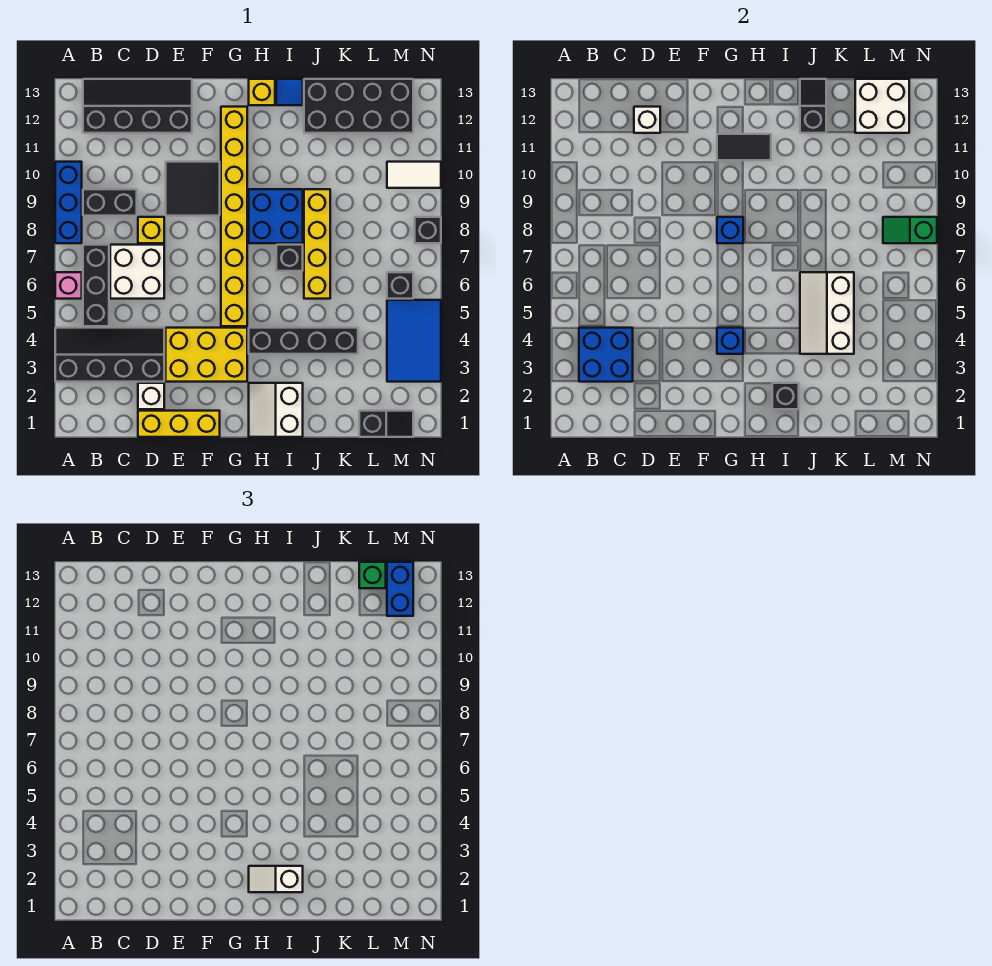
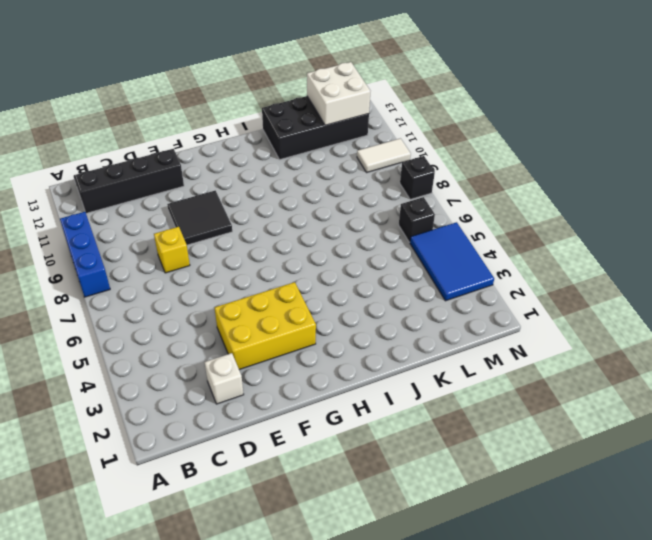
none -> black slope A3:D4 level 1 top 3
none -> pink brick A6 level 1
none -> black brick B5:B7 level 1
none -> black brick B9:C9 level 1

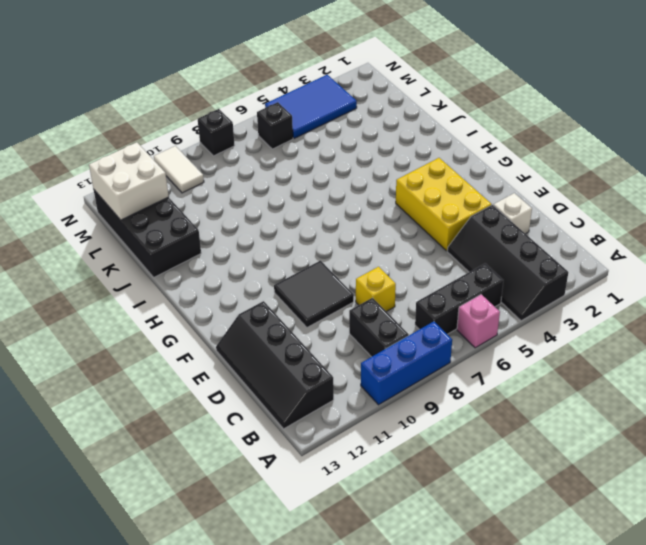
none -> white brick C6:D7 level 1
none -> yellow brick D1:F1 level 1
none -> yellow brick G5:G12 level 1
none -> white slope H1:I2 level 1 top I

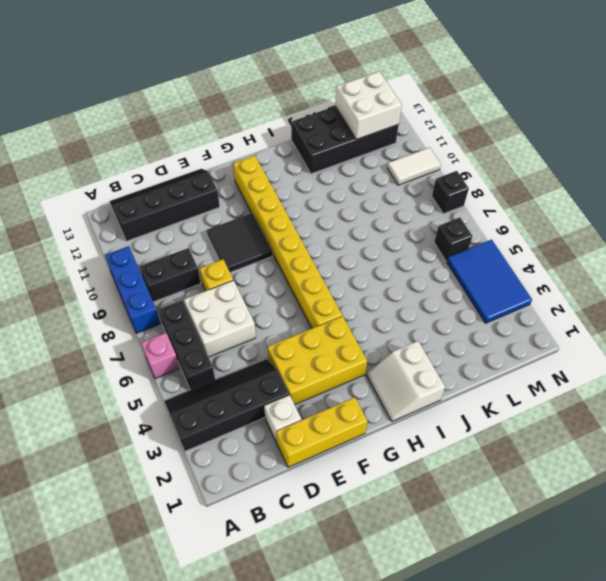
none -> black brick H4:K4 level 1
none -> blue brick H8:I9 level 1
none -> yellow brick H13 level 1
none -> black brick I7 level 1

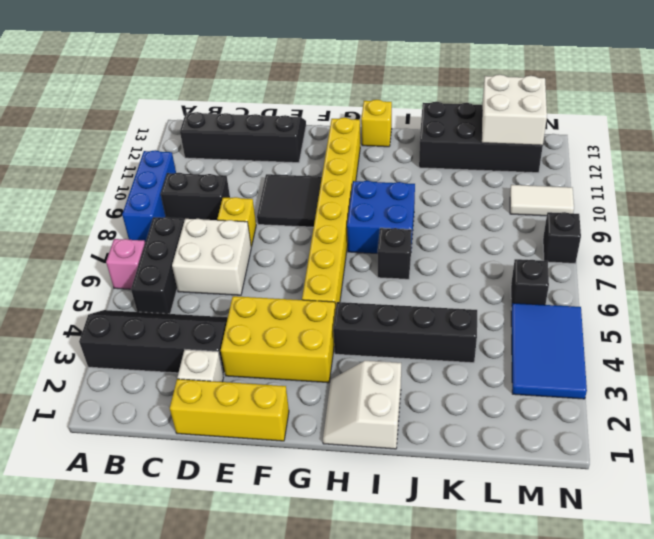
none -> blue tile I13 level 1
none -> yellow brick J6:J9 level 1
none -> black slope L1:M1 level 1 top L
none -> blue brick B3:C4 level 2

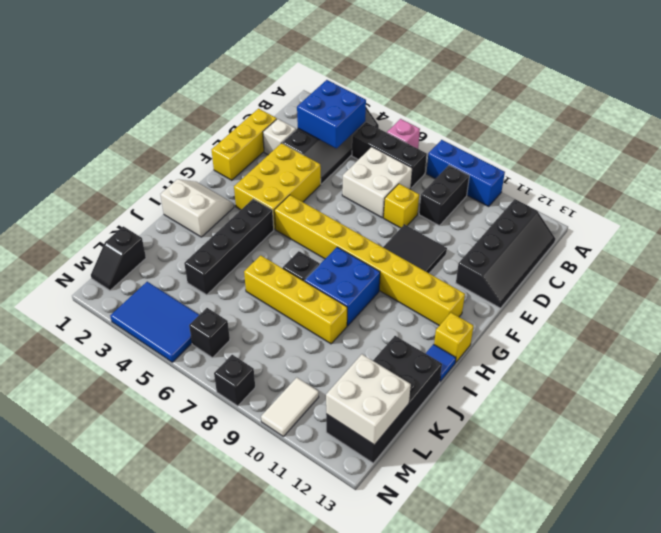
none -> white brick D12 level 2
none -> blue brick G4 level 2
none -> blue brick G8 level 2
none -> black tile G11:H11 level 2

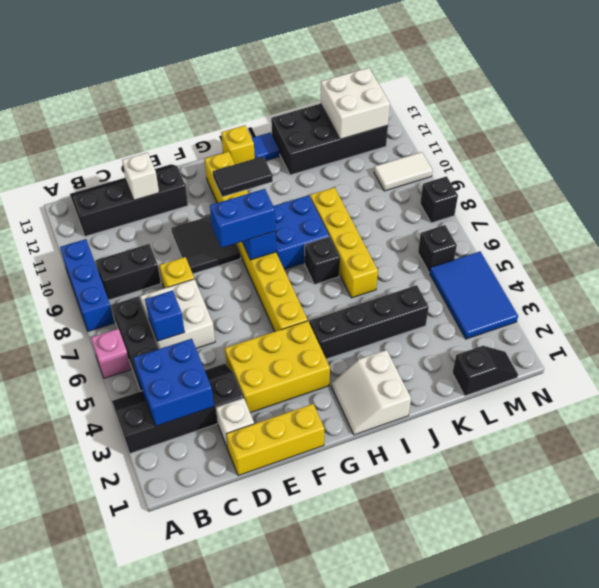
blue brick C6 level 2 -> blue brick G4 level 2
blue brick F8:G8 level 3 -> blue brick M12:M13 level 3
none -> black brick I2 level 2
none -> white slope J4:K6 level 2 top K
none -> black slope J12:J13 level 2 top 12
none -> green slope M8:N8 level 2 top N

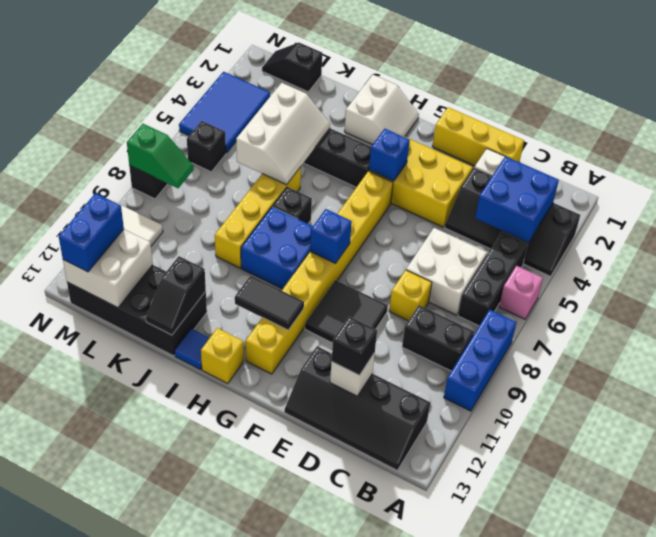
black brick D12 level 3 -> black brick I2 level 2
none -> white slope H2:I2 level 3 top I
none -> green brick L13 level 3

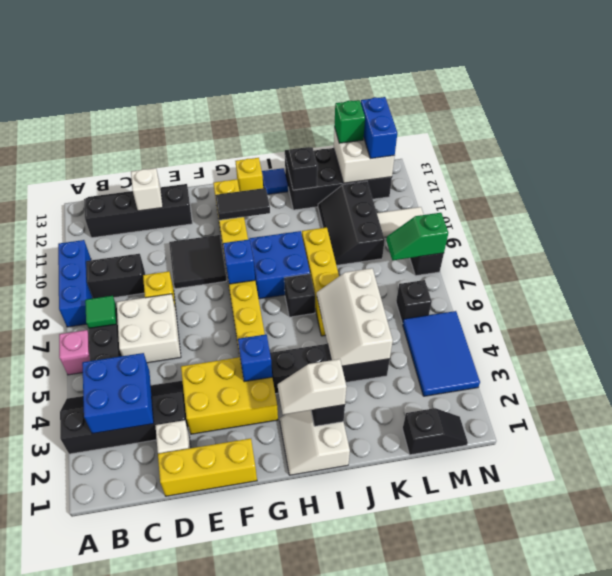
green tile B7 level 2 -> none
black slope K9:L11 level 1 top L -> none

